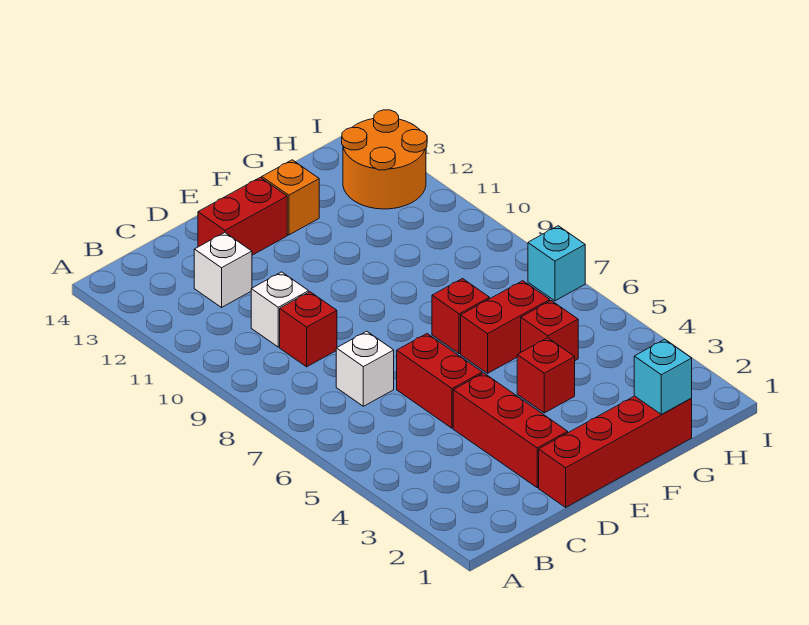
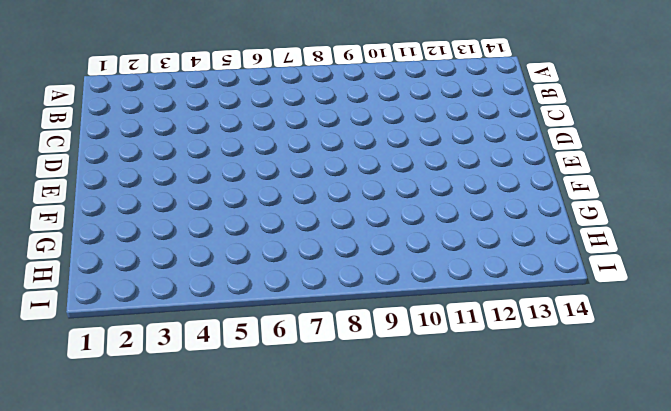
none -> white brick C7 level 1
none -> red brick C9 level 1
none -> white brick C10 level 1

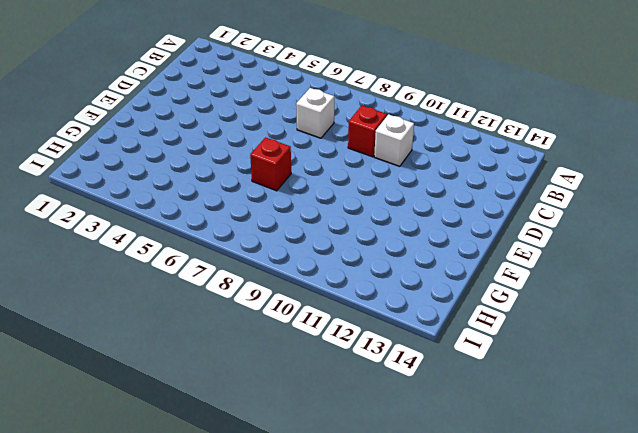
none -> white brick C12 level 1
none -> red brick D1:G1 level 1
none -> red brick D2:D4 level 1

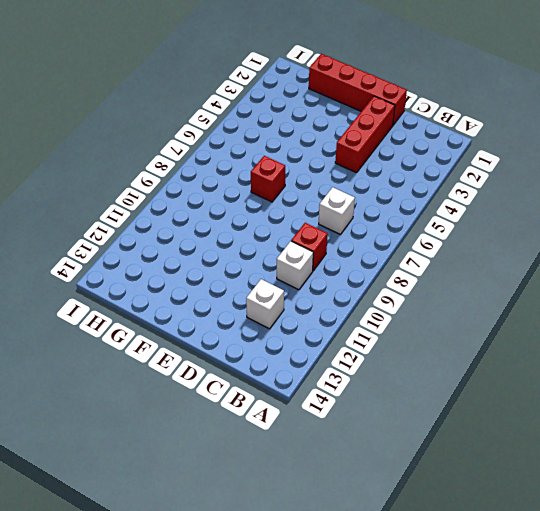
none -> red brick D5:D6 level 1
none -> red brick D13:E13 level 1
none -> red brick F4 level 1

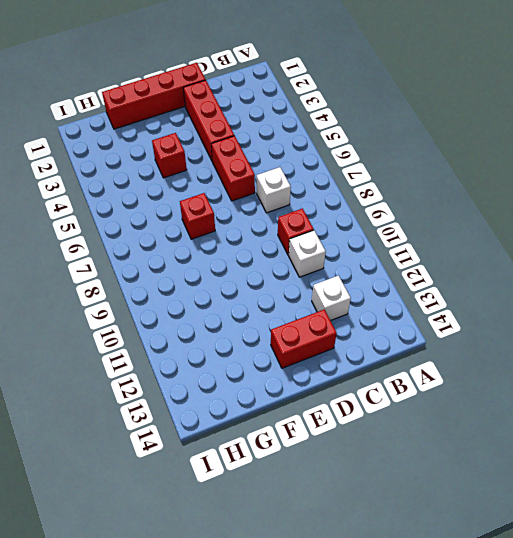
none -> red brick F6:G6 level 1
none -> orange brick F13 level 1
none -> red brick G5 level 1

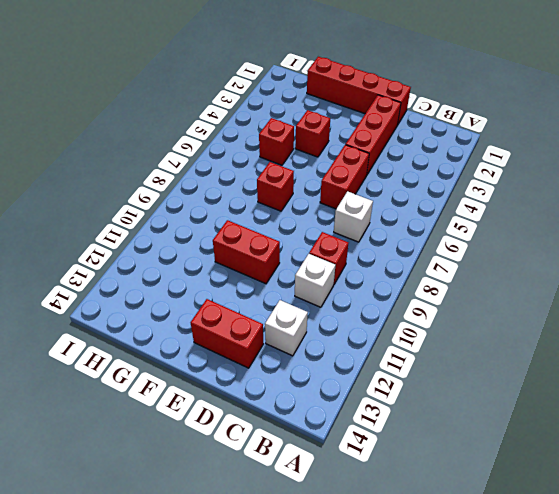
red brick E10:F10 level 1 -> red brick F6:G6 level 1
none -> orange brick F13 level 1
none -> orange round brick H12:I13 level 1
none -> cyan brick I7 level 1

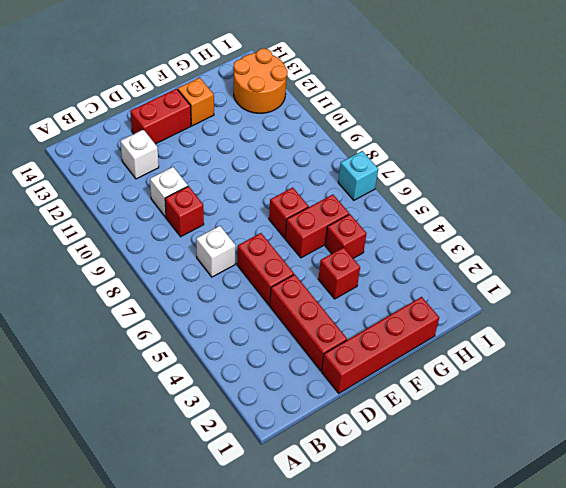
none -> cyan brick G1 level 2

